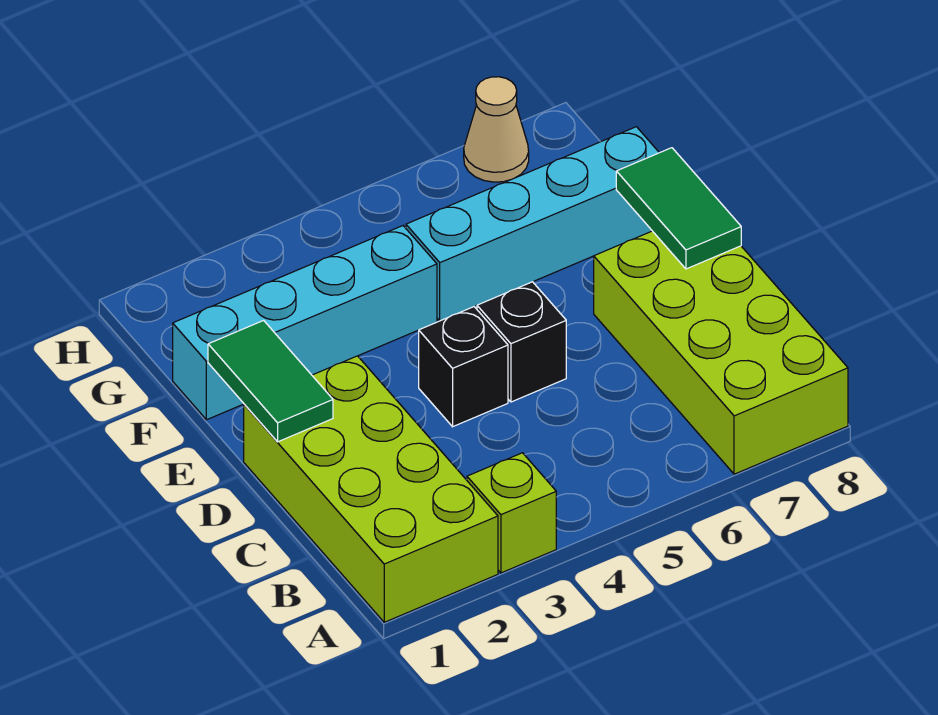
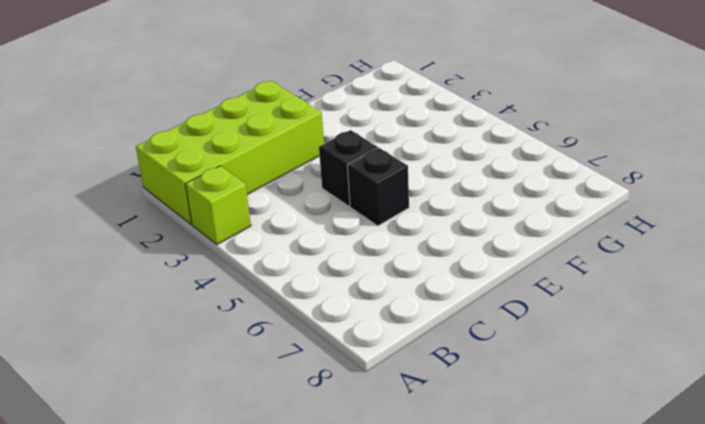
none -> lime brick A7:D8 level 1
none -> cyan brick F1:F4 level 1

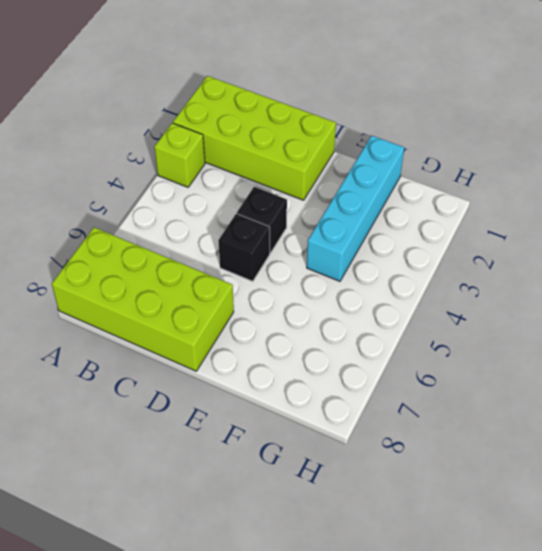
none -> cyan brick F5:F8 level 1
none -> tan cone H7 level 1

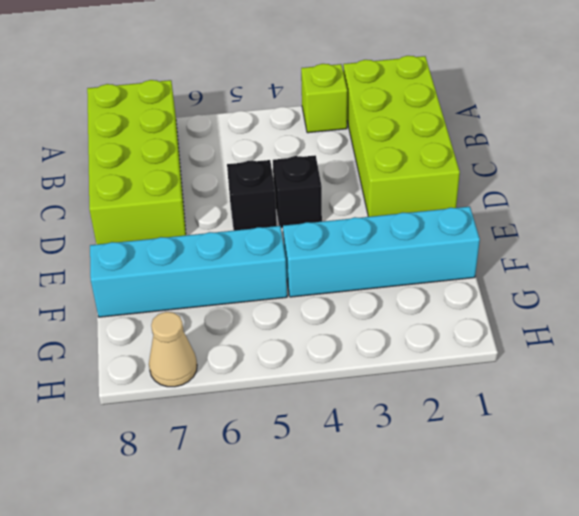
none -> green tile D1:E1 level 2
none -> green tile D8:E8 level 2

